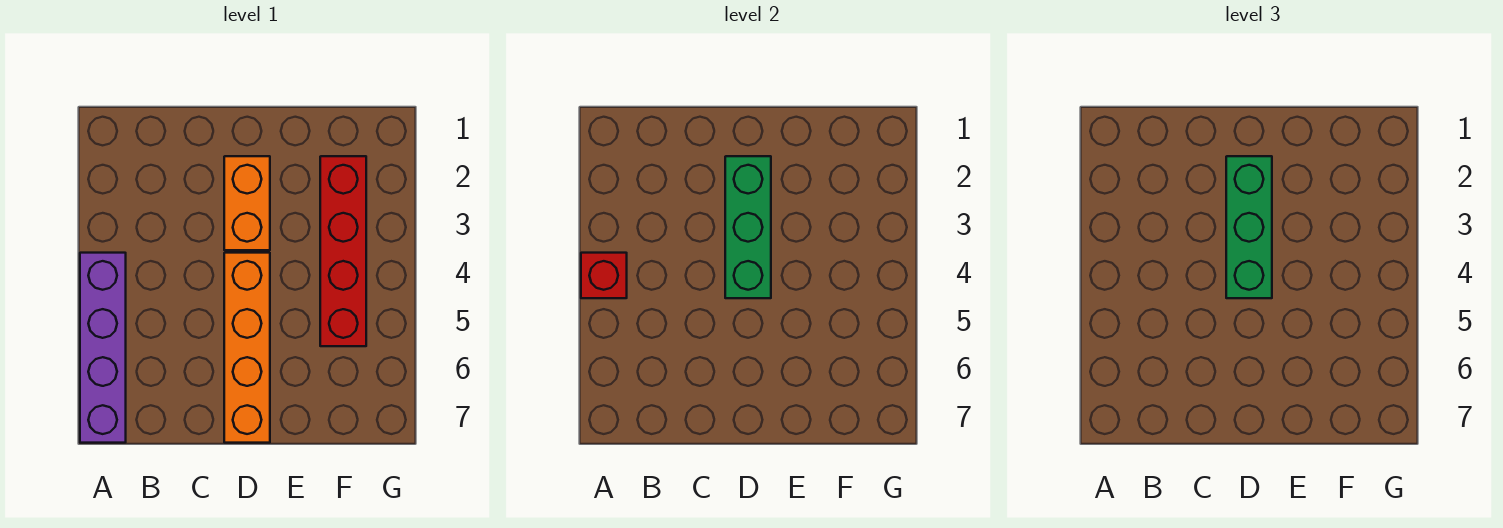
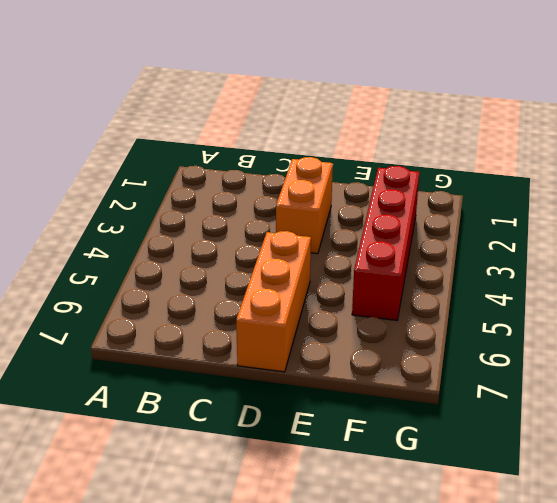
orange brick D5:D7 level 1 -> orange brick D4:D7 level 1
none -> purple brick A4:A7 level 1
none -> red brick A4 level 2

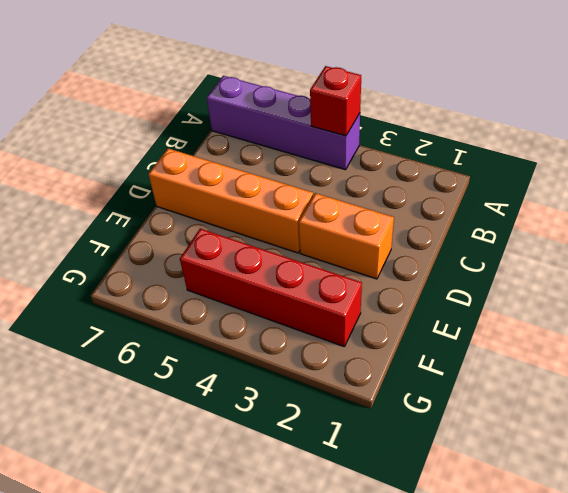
none -> green brick D2:D4 level 2
none -> green brick D2:D4 level 3

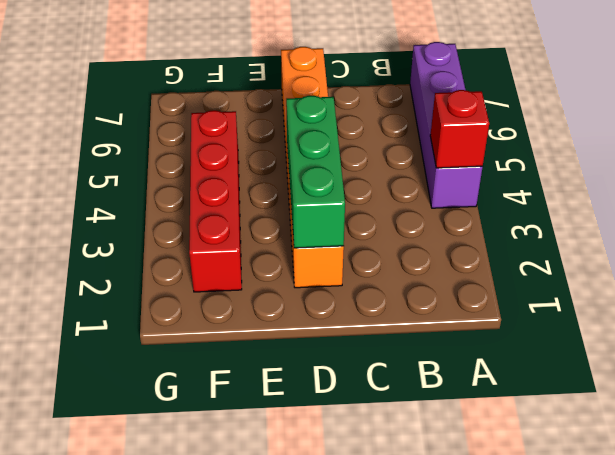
none -> green brick D2:D4 level 3

